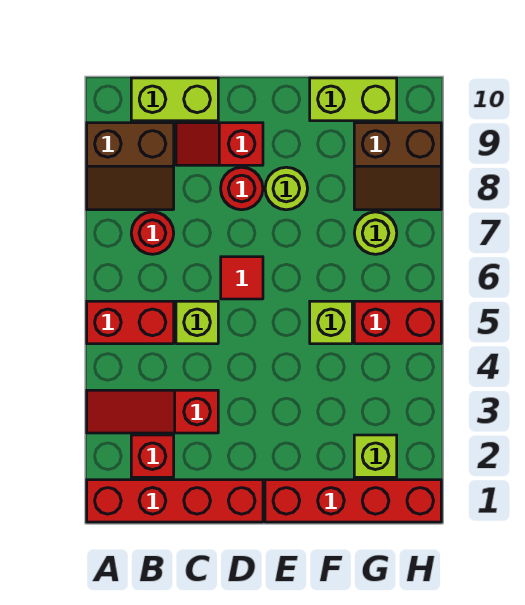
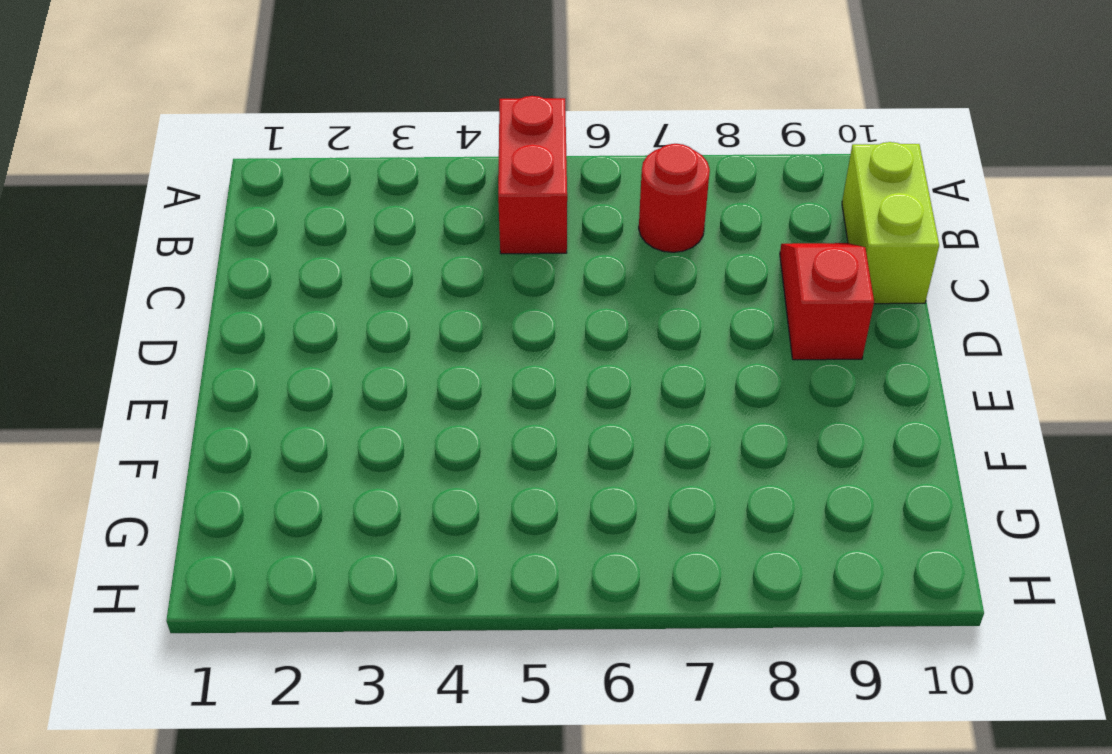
none -> red brick A1:D1 level 1
none -> red slope A3:C3 level 1 top C
none -> brown slope A8:B9 level 1 top 9

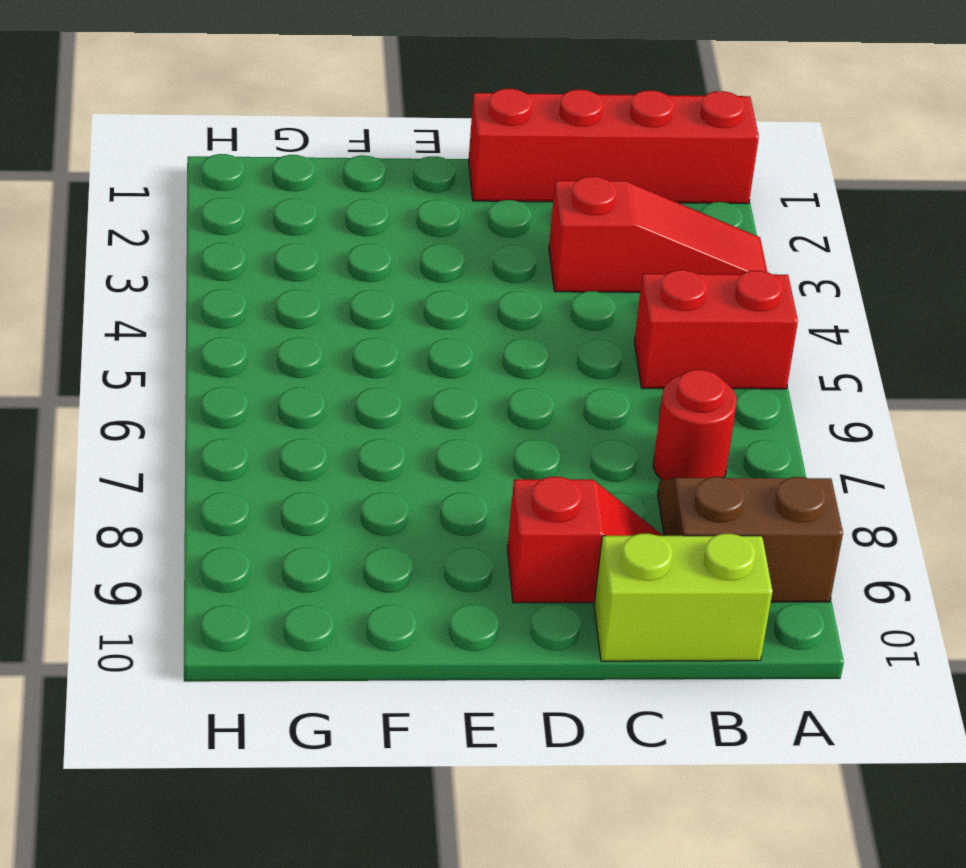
none -> red brick B2 level 1
none -> lime brick C5 level 1
none -> red tile D6 level 1

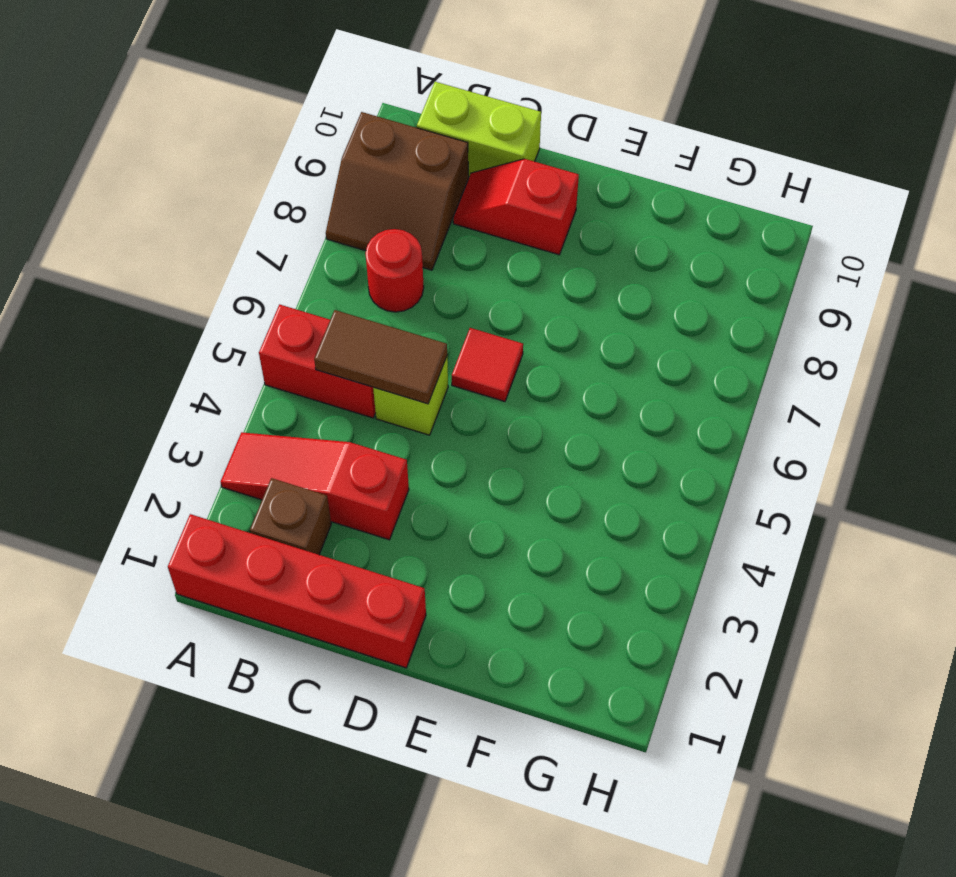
brown brick B2 level 1 -> red brick B2 level 1
brown tile B5:C5 level 2 -> none
none -> red round brick D8 level 1
none -> red brick E1:H1 level 1
none -> lime round brick E8 level 1

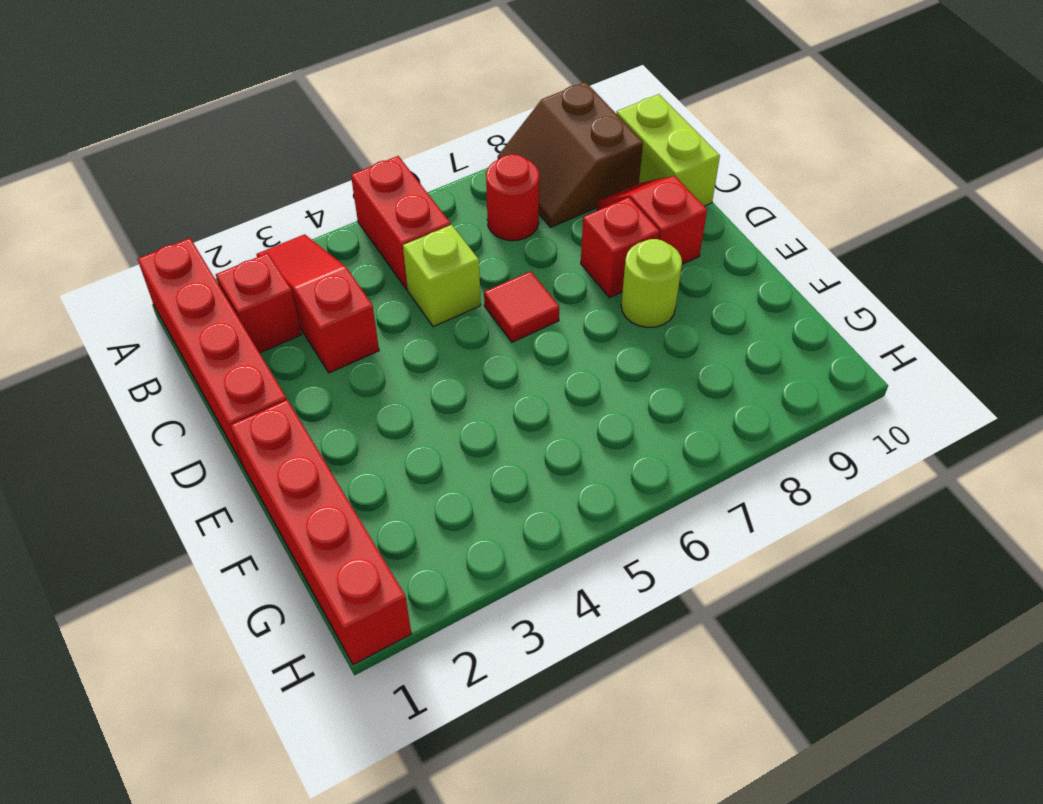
red brick D8 level 1 -> red round brick D8 level 1
none -> lime brick F5 level 1
none -> lime brick F10:G10 level 1
none -> lime brick G2 level 1

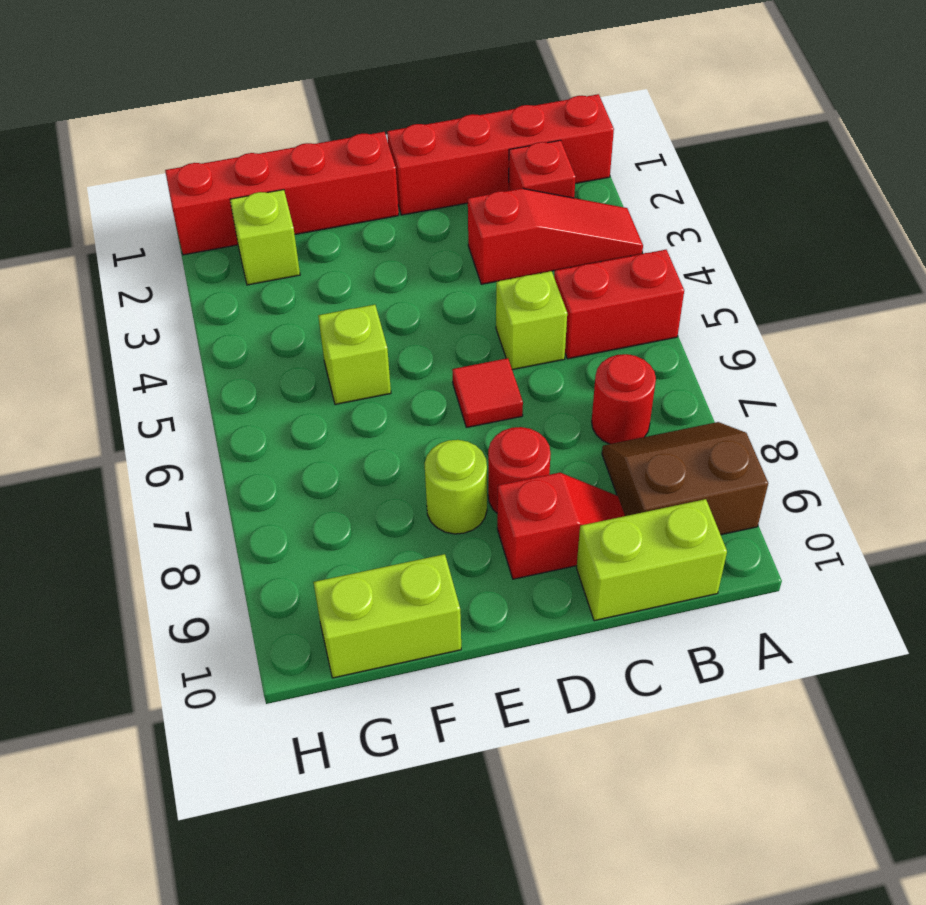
none -> red brick G5:H5 level 1
none -> lime round brick G7 level 1
none -> brown slope G8:H9 level 1 top 9

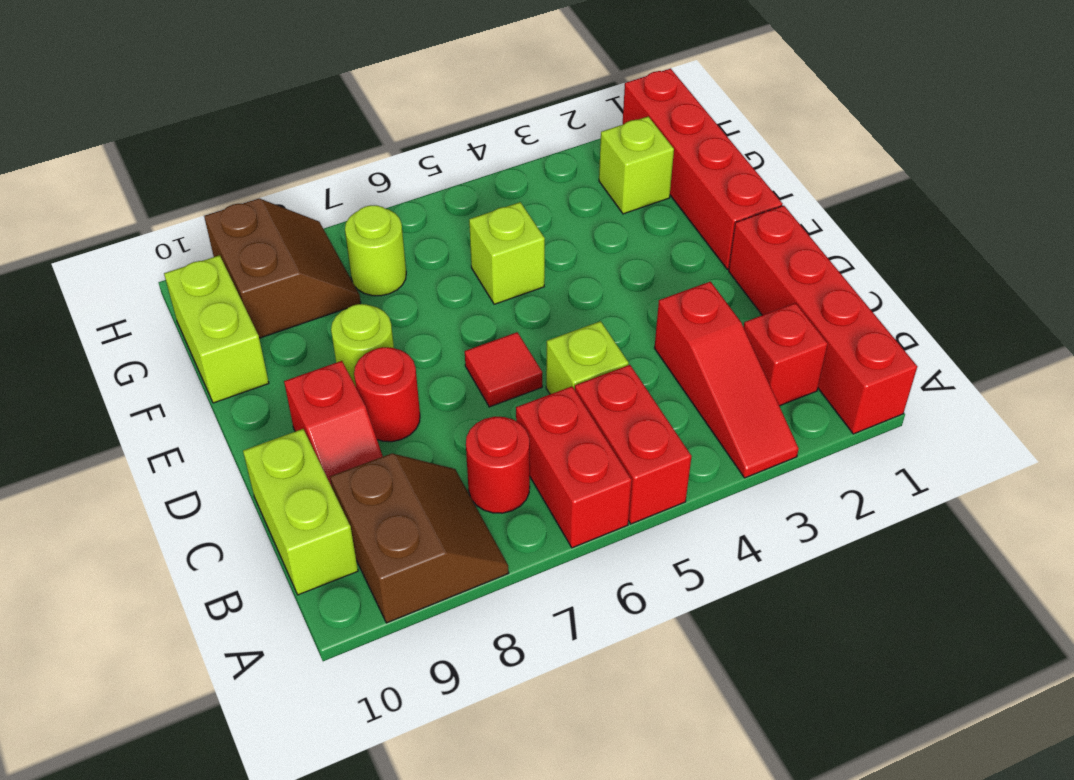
red brick A6:B6 level 1 -> red brick G5:H5 level 1

